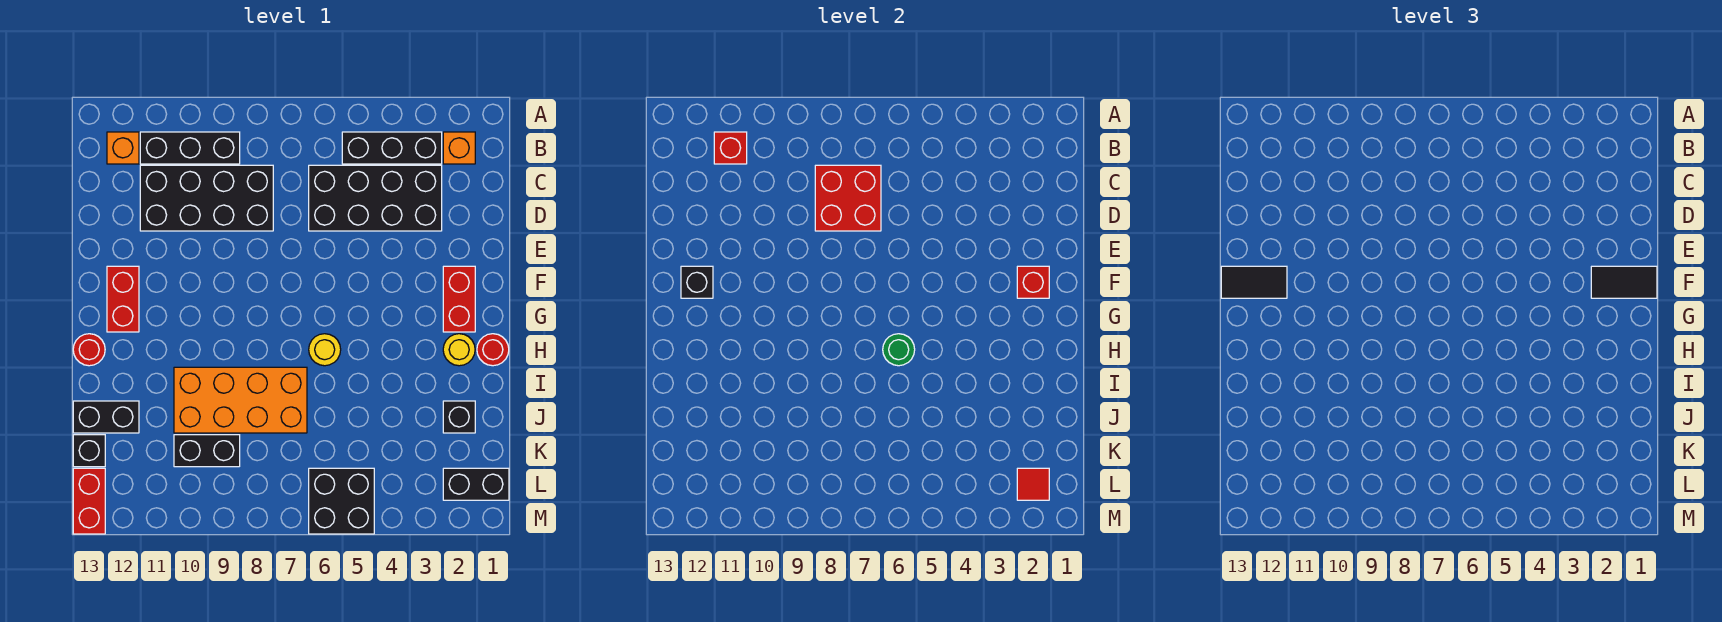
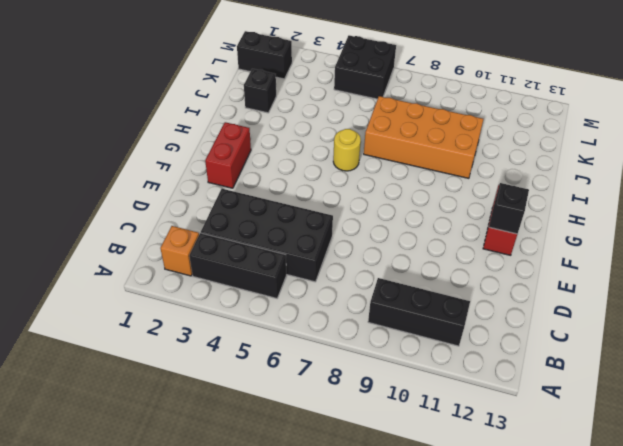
none -> orange brick B12 level 1
none -> black brick C8:D11 level 1
none -> red round brick H1 level 1

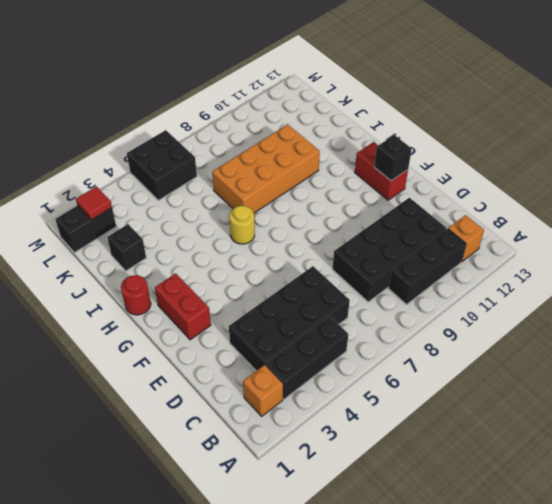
none -> yellow round brick H2 level 1
none -> red round brick H13 level 1
none -> black brick J12:J13 level 1

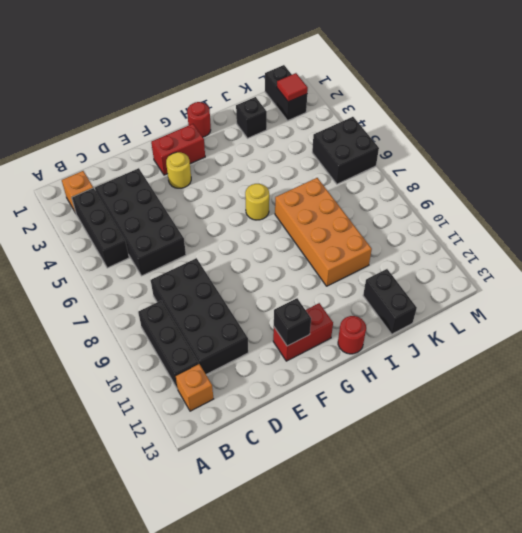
yellow round brick F3 level 1 -> yellow round brick H2 level 1
none -> black brick K9:K10 level 1
none -> black brick K13 level 1
none -> red brick L13:M13 level 1

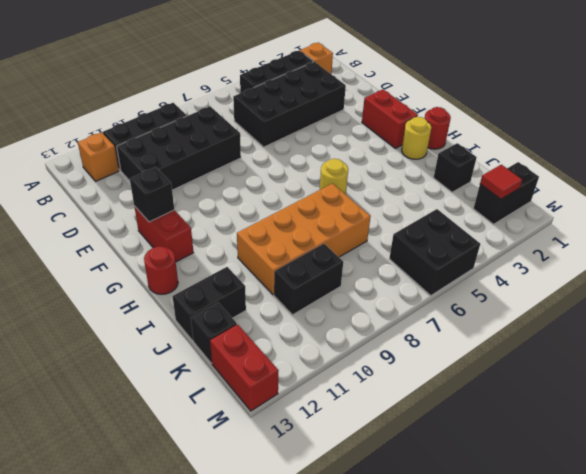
none -> red brick B11 level 2
none -> red brick C7:D8 level 2
none -> red brick F2 level 2

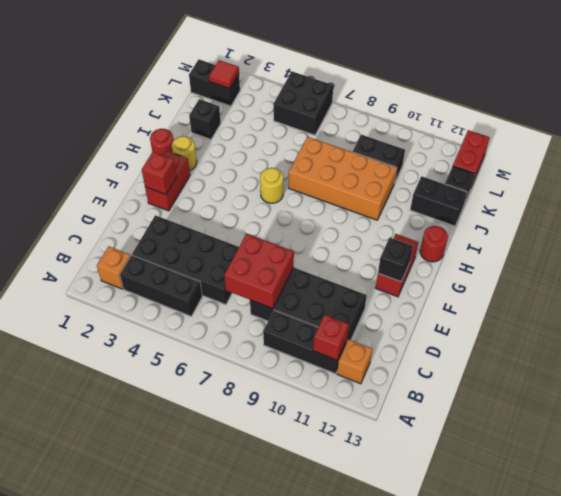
none -> green round brick H6 level 2
none -> black tile F1:F2 level 3
none -> black tile F12:F13 level 3

